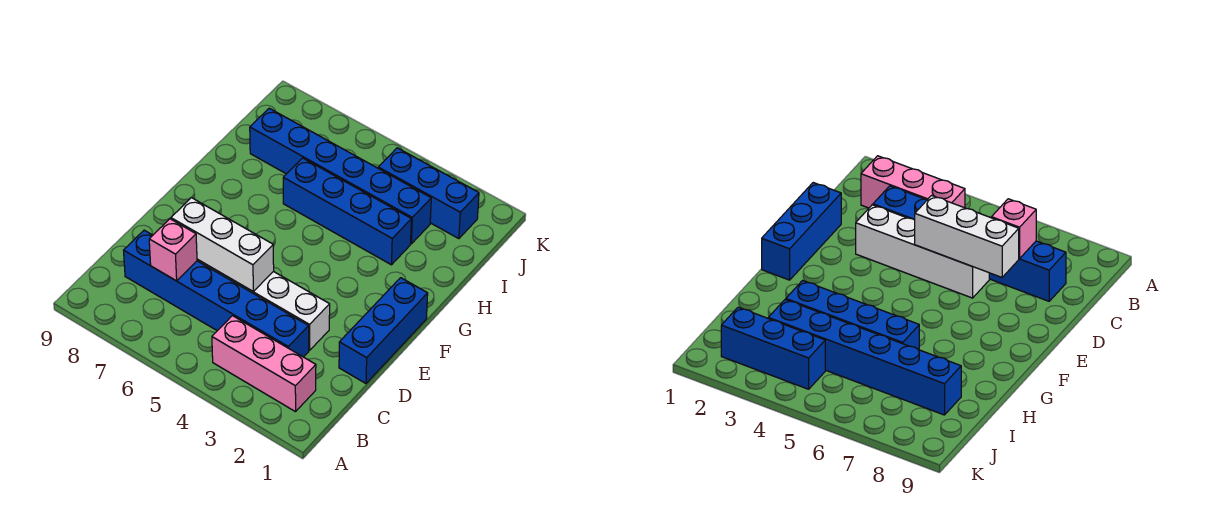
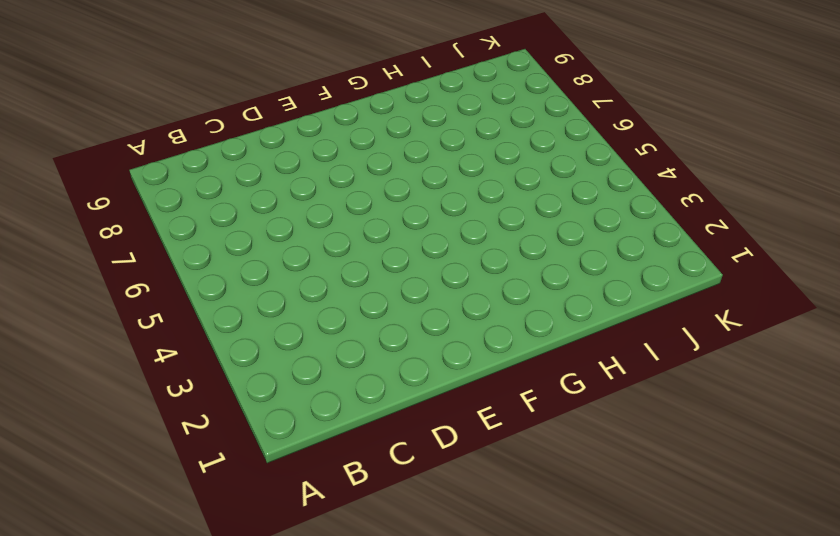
none -> pink brick B2:B4 level 1
none -> blue brick C3:C8 level 1

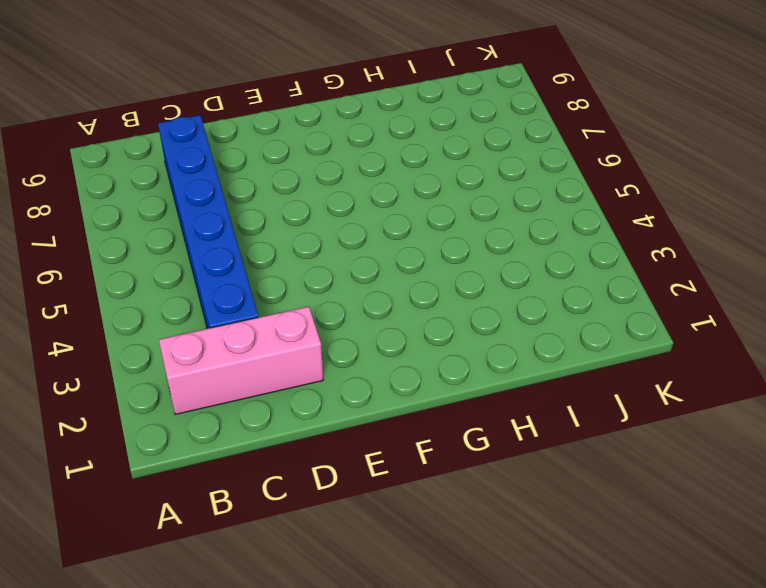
pink brick B2:D2 level 1 -> pink brick B2:B4 level 1
none -> blue brick D1:F1 level 1
none -> white brick D3:D6 level 1

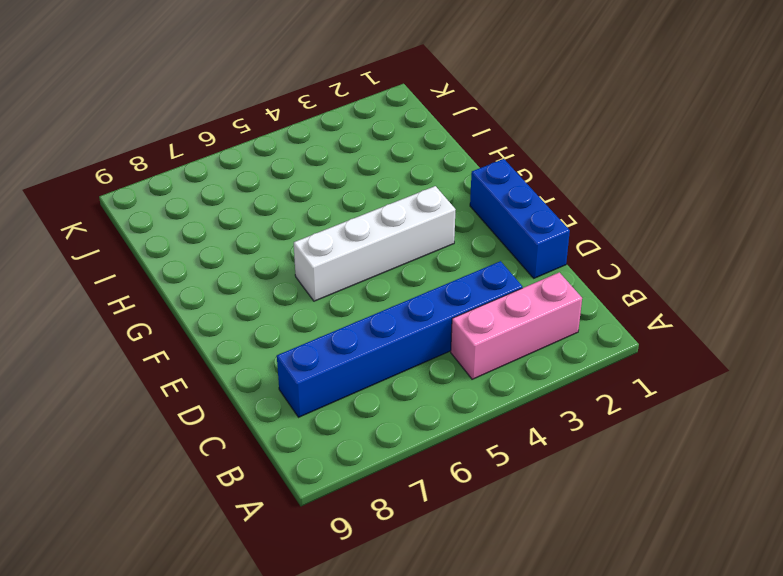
white brick F3:F6 level 1 -> white brick D3:D6 level 1
none -> blue brick H3:H6 level 1
none -> blue brick I3:I8 level 1

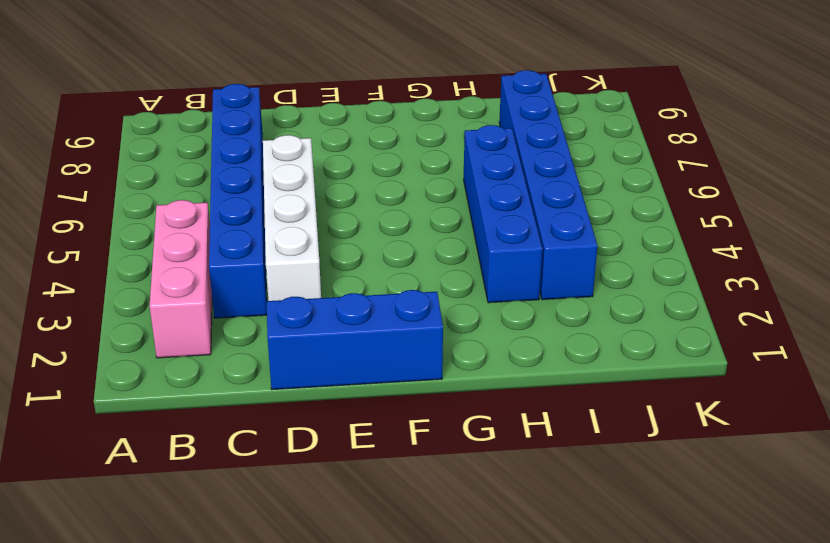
none -> blue brick J2:J4 level 1
none -> pink brick C7 level 2

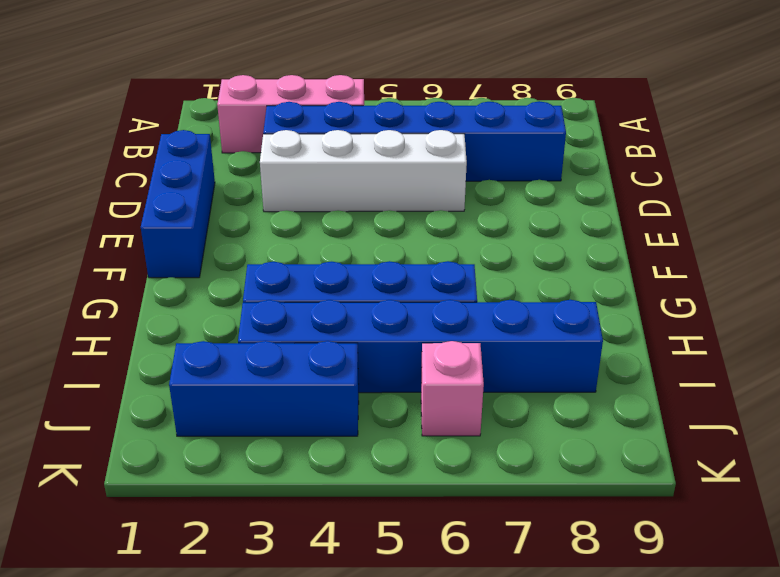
pink brick J6 level 1 -> pink brick C7 level 2
none -> white brick D5:D7 level 2

